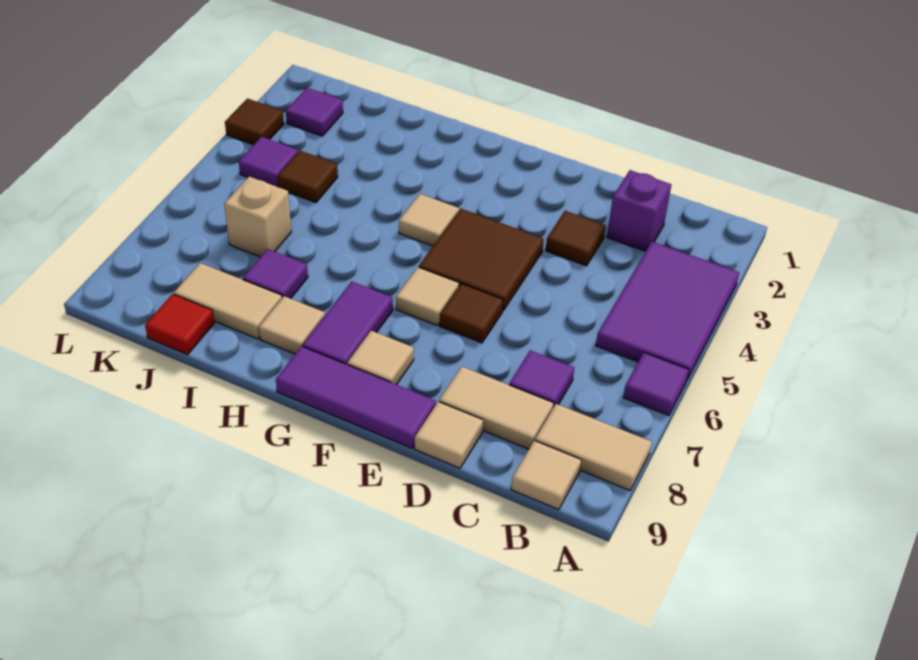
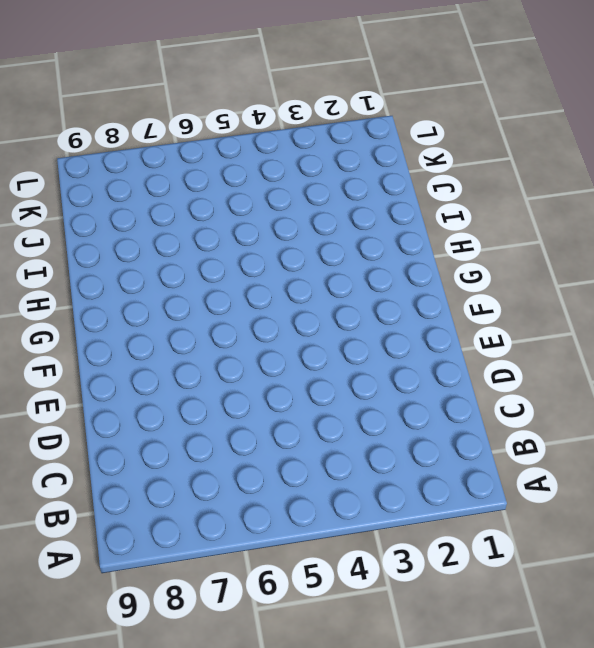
none -> purple tile A3:B5 level 1
none -> purple tile A6 level 1
none -> tan tile A8:B8 level 1

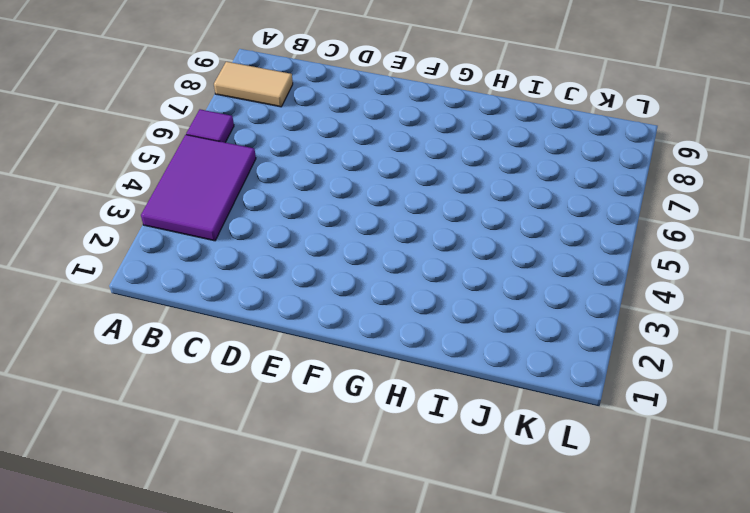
none -> tan tile B9 level 1
none -> purple brick C2 level 1
none -> purple tile C7 level 1

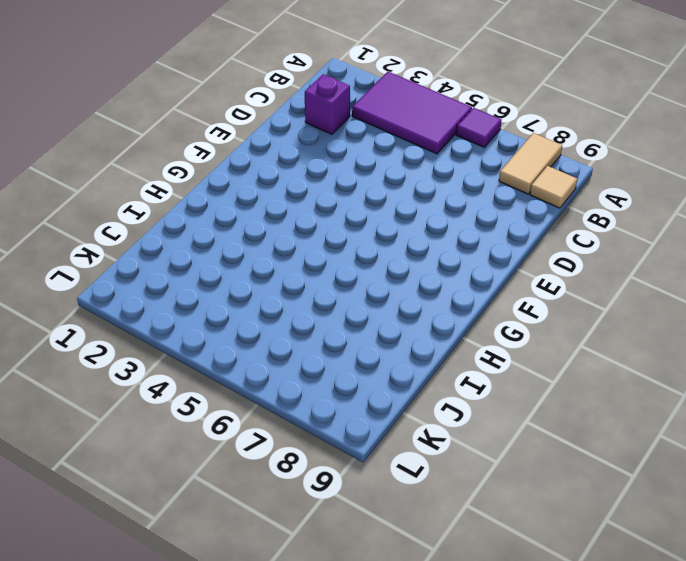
none -> purple tile C7 level 1
none -> tan tile C8:D8 level 1
none -> brown tile D3 level 1

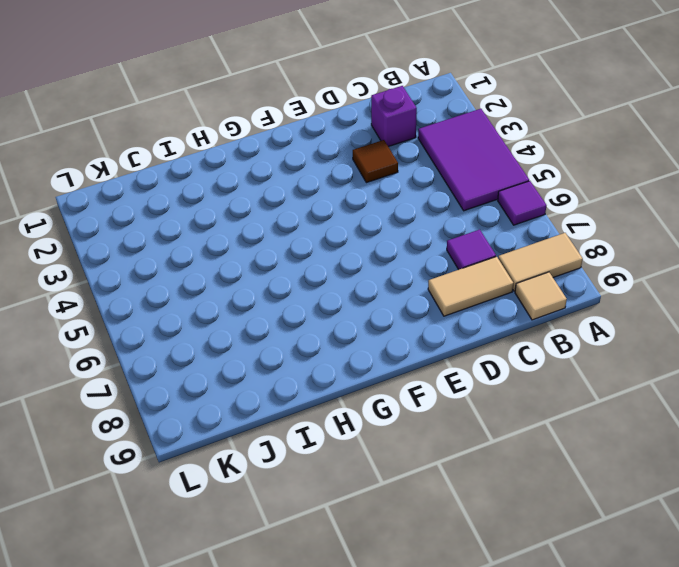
none -> tan tile D9 level 1
none -> brown tile E4:F5 level 1
none -> brown tile E6 level 1

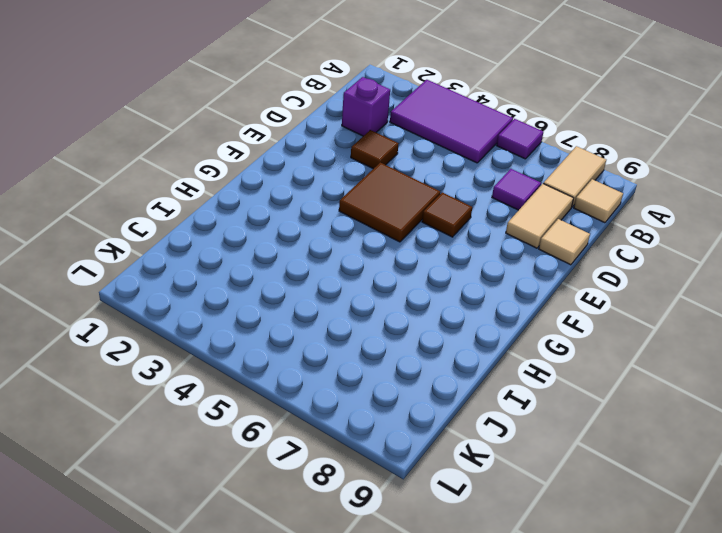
none -> purple tile E9:G9 level 1
none -> tan tile F6 level 1
none -> tan tile F8 level 1

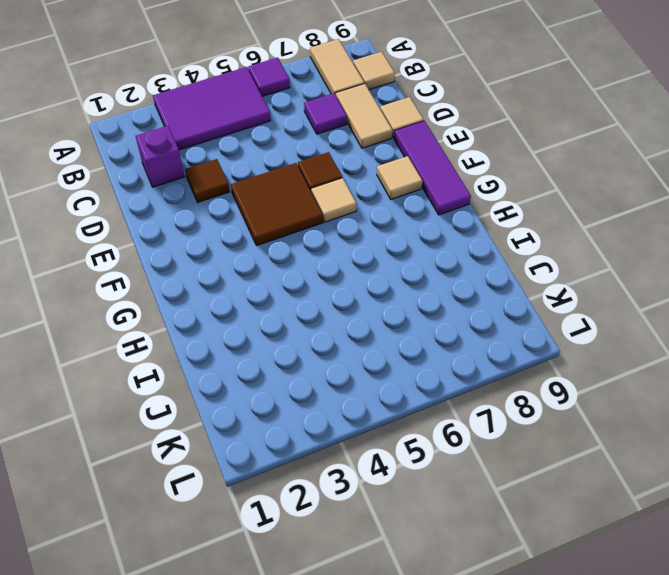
none -> tan tile G4 level 1
none -> purple tile G7:G8 level 1
none -> tan tile H8 level 1

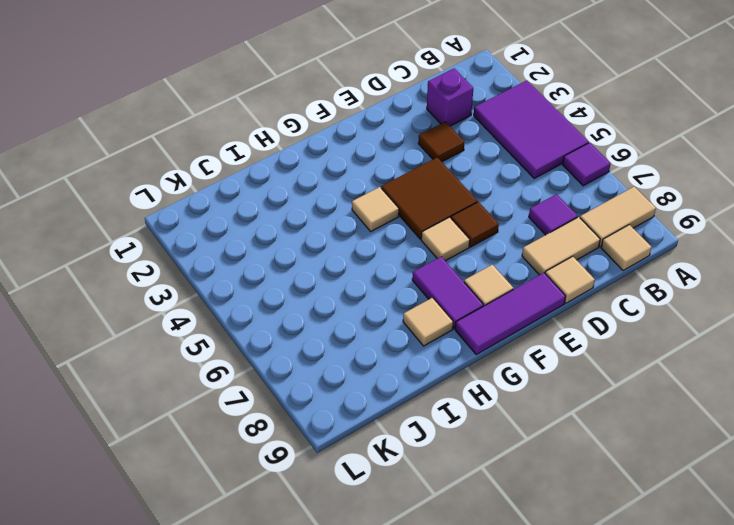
none -> purple tile I7 level 1
none -> tan tile I8:J8 level 1
none -> brown tile J4 level 1

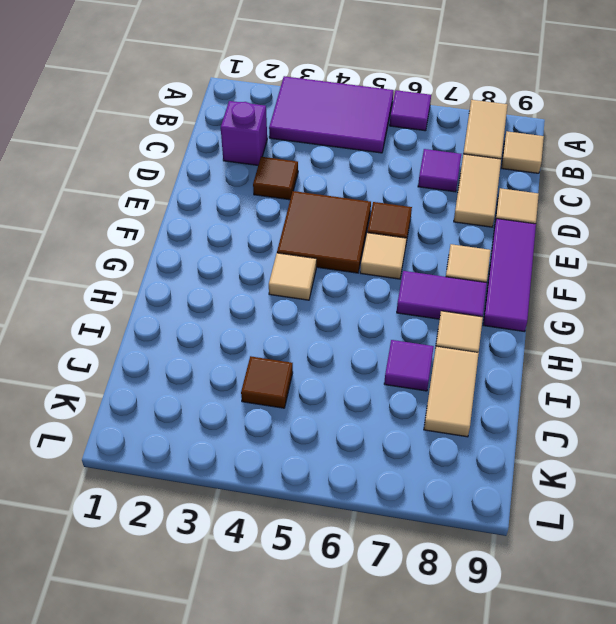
none -> tan brick J6 level 1
none -> red tile J9 level 1
none -> purple tile K2 level 1

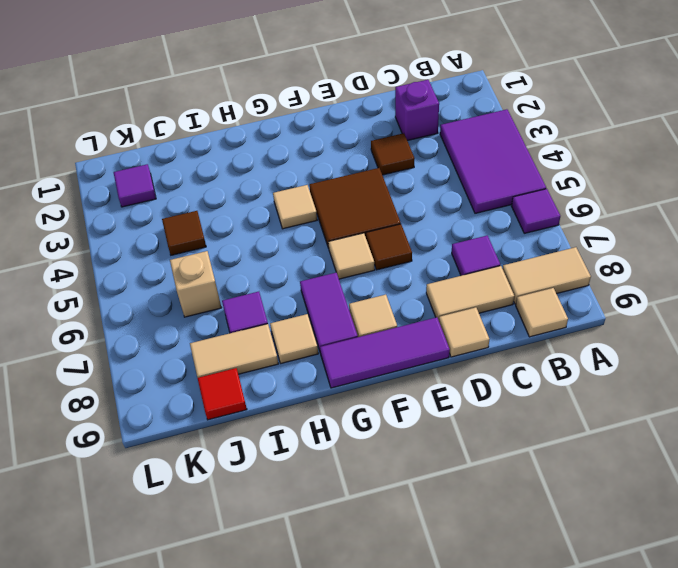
none -> purple tile K4 level 1
none -> brown tile L3 level 1

